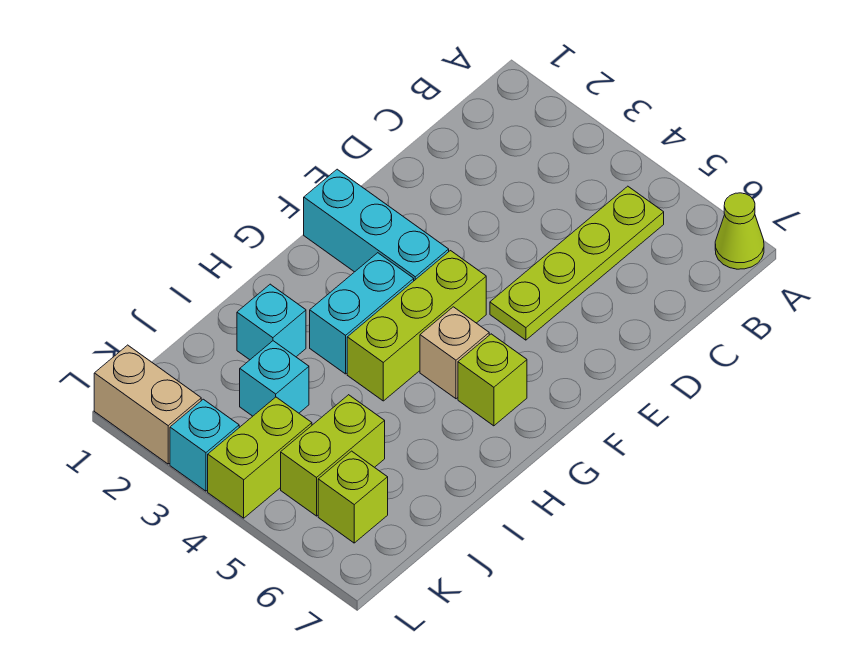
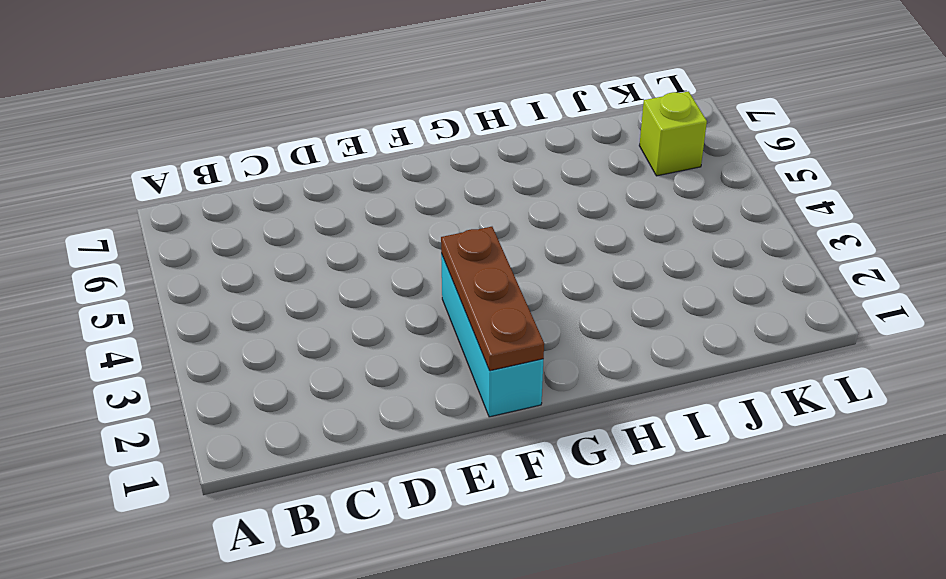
brown plate F1:F3 level 2 -> none
none -> lime cone A7 level 1
none -> lime plate B5:E5 level 1
none -> lime brick F4:H4 level 1

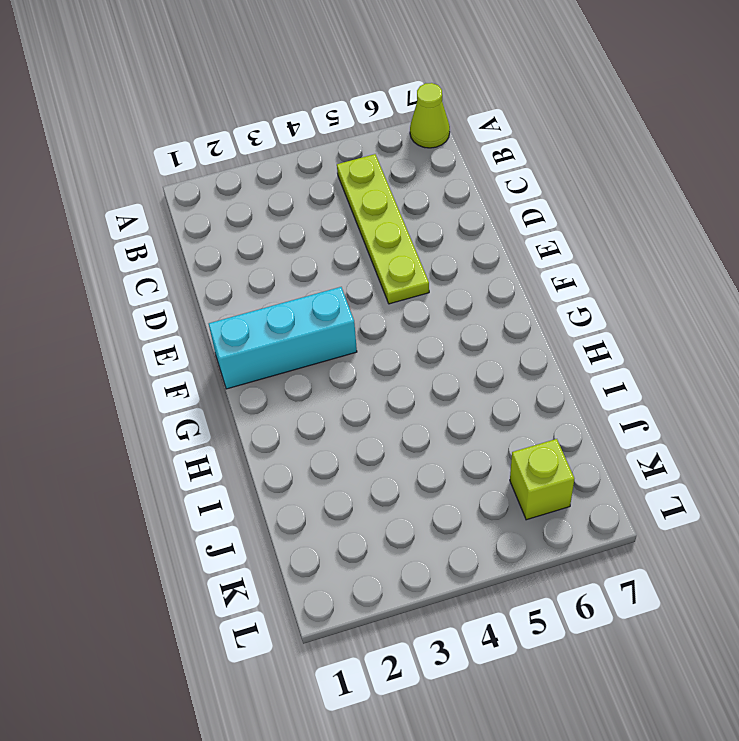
none -> lime brick F4:H4 level 1
none -> cyan brick G3:H3 level 1
none -> tan brick G5 level 1

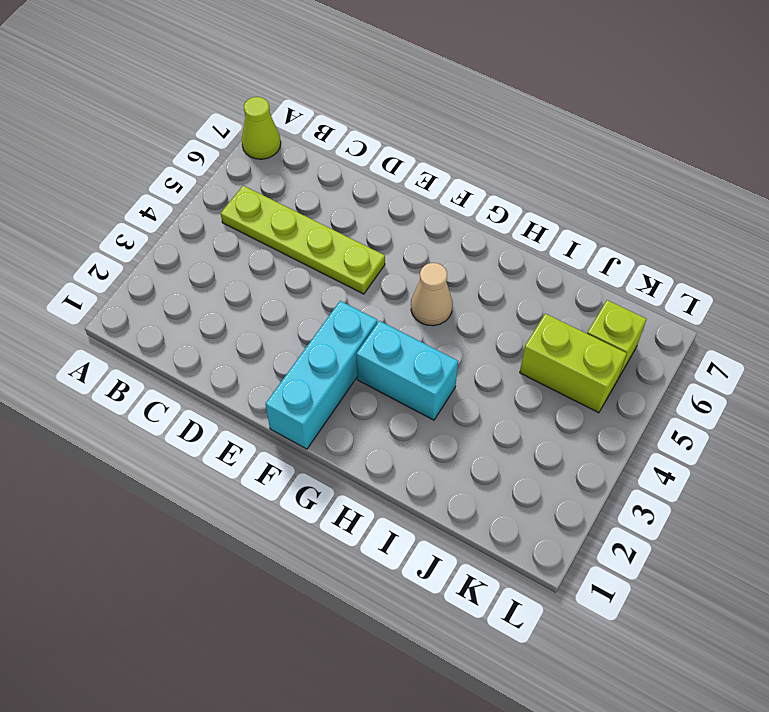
tan cone G5 level 1 -> tan brick G5 level 1
none -> lime brick F4:H4 level 1
none -> lime brick G6 level 1
none -> cyan brick I2 level 1

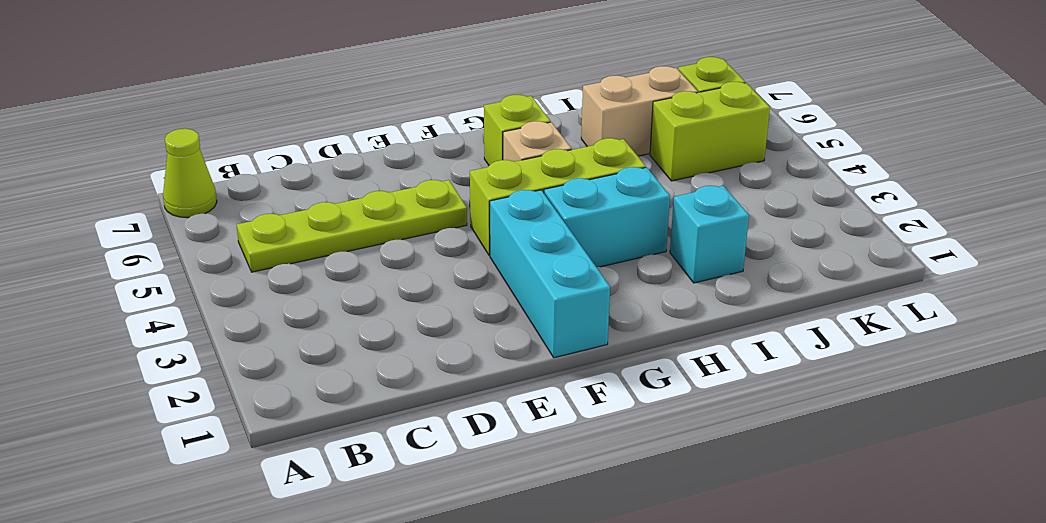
tan brick I6:J6 level 1 -> tan brick L1:L2 level 1
none -> cyan brick J3 level 1
none -> lime brick K4:L4 level 1
none -> cyan brick L3 level 1

